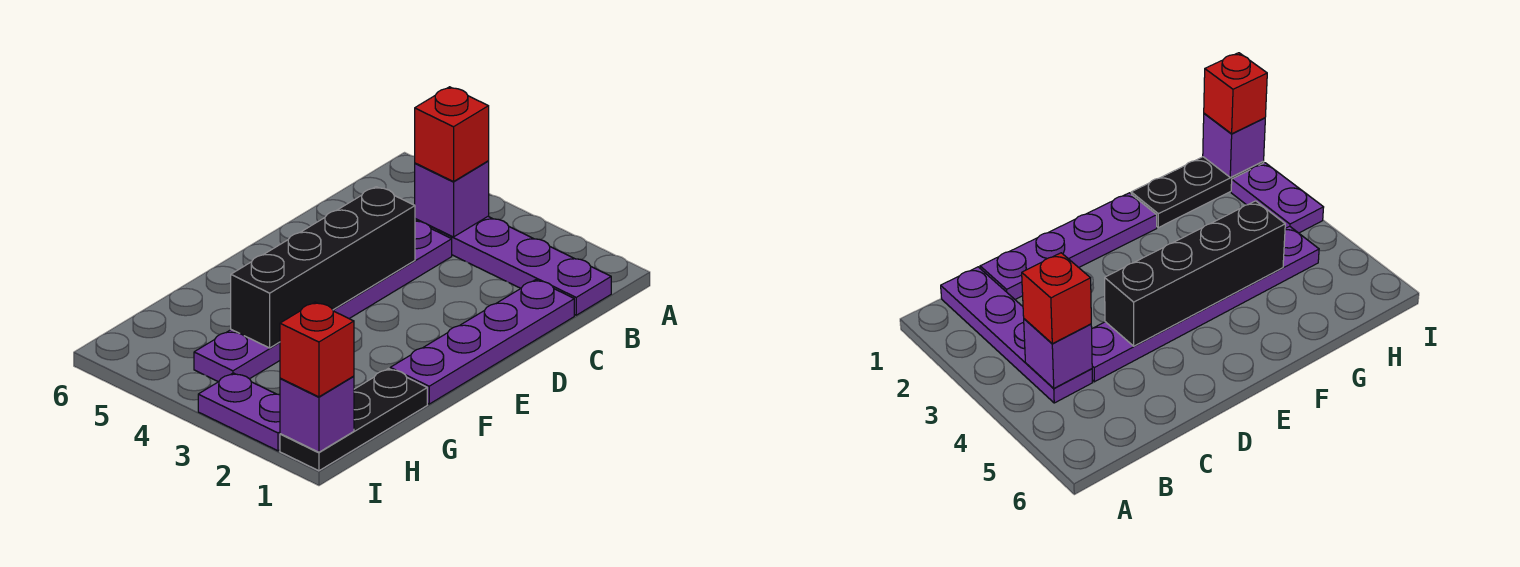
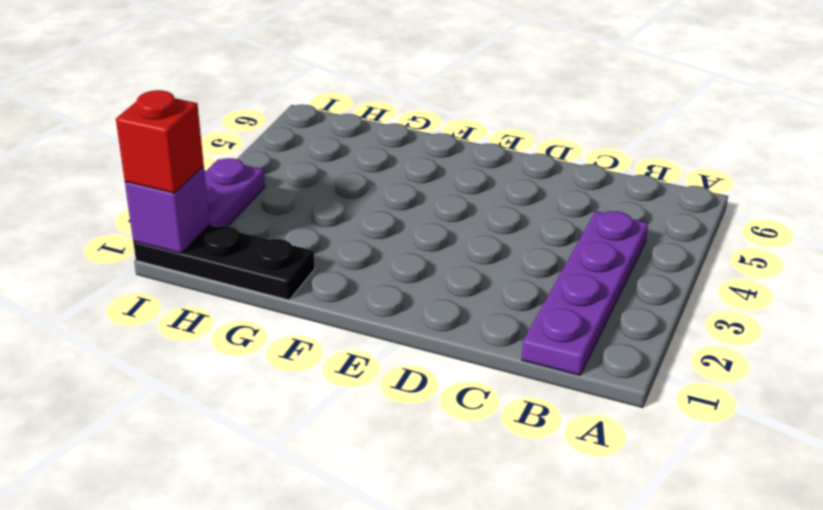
none -> purple plate C1:F1 level 1
none -> purple plate C4:H4 level 1

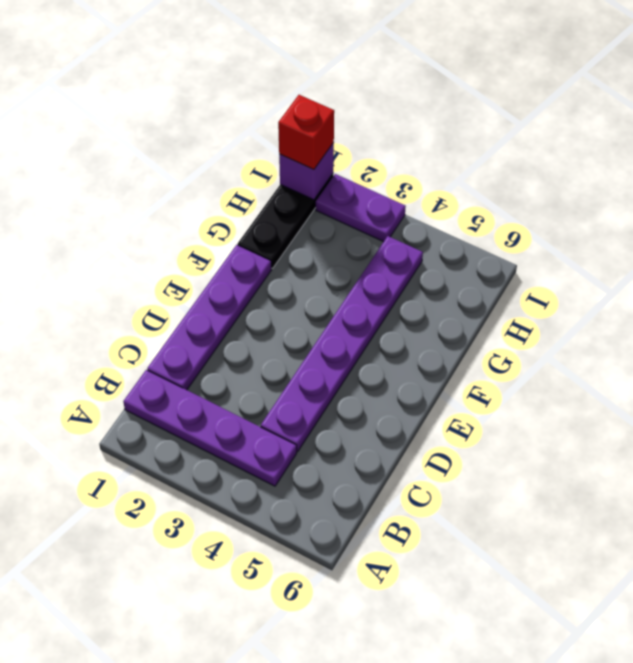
none -> purple brick B4 level 2
none -> black brick D4:G4 level 2

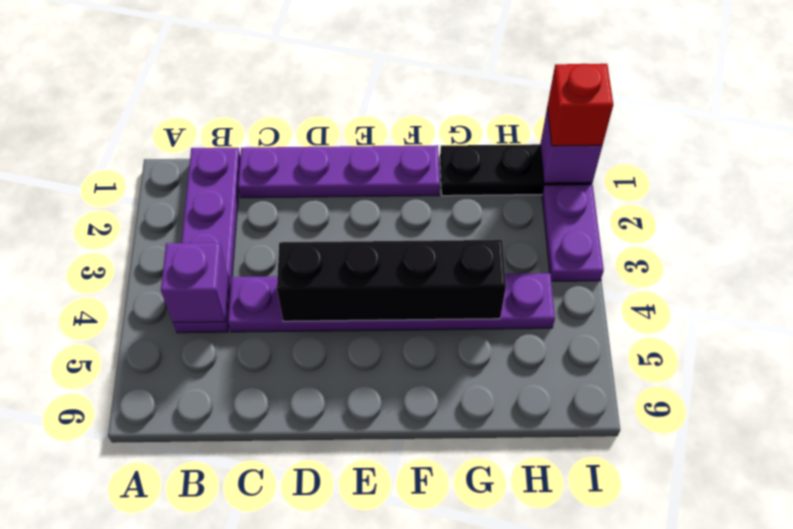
none -> red brick B4 level 3

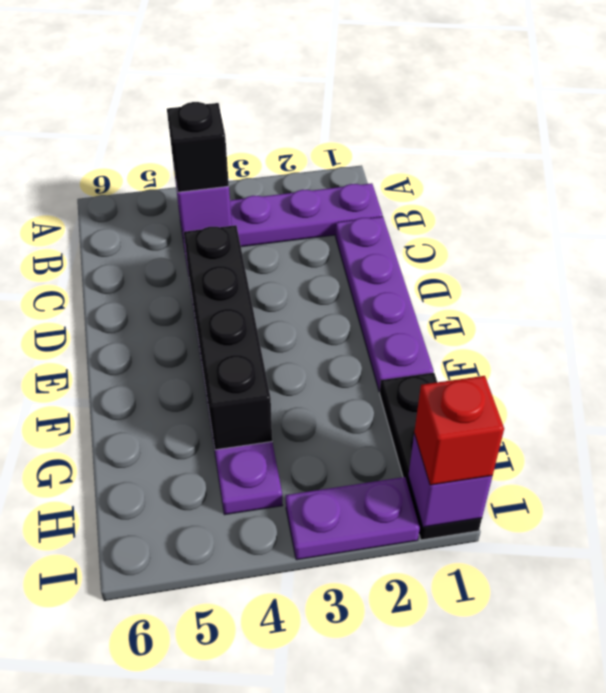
black brick B4 level 3 -> red brick B4 level 3

